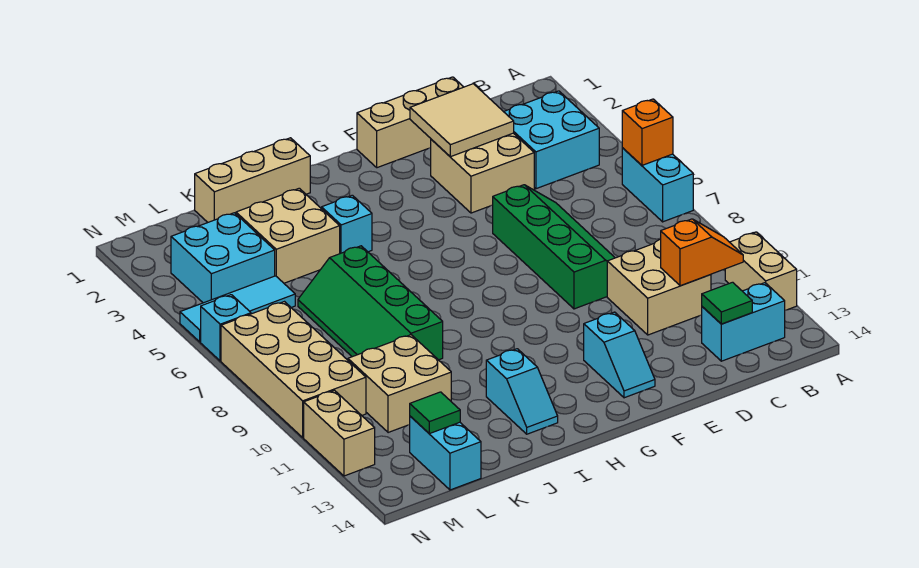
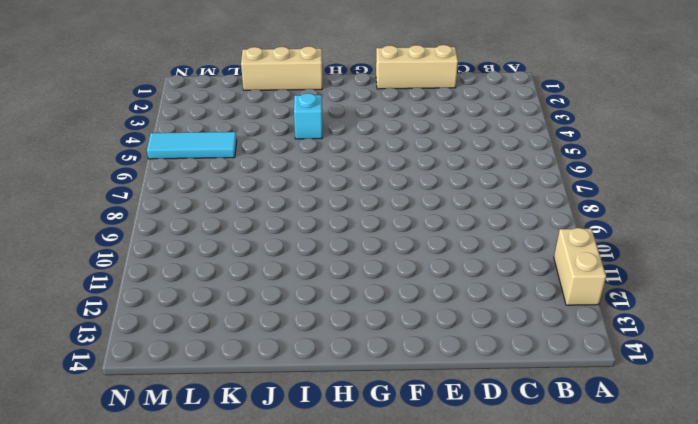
none -> cyan brick A6:A7 level 1
none -> cyan brick B3:C4 level 1
none -> cyan brick B13:C13 level 1

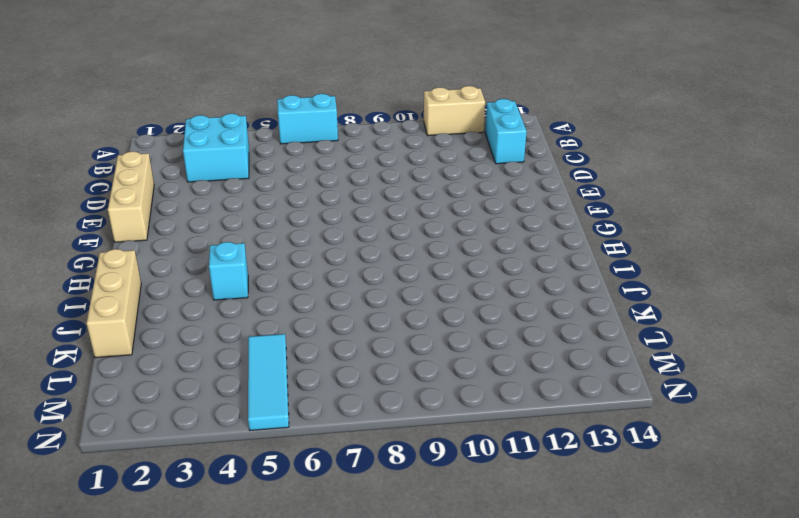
none -> tan brick C10:D11 level 1
none -> tan brick D3:E4 level 1
none -> green slope D6:E9 level 1 top E

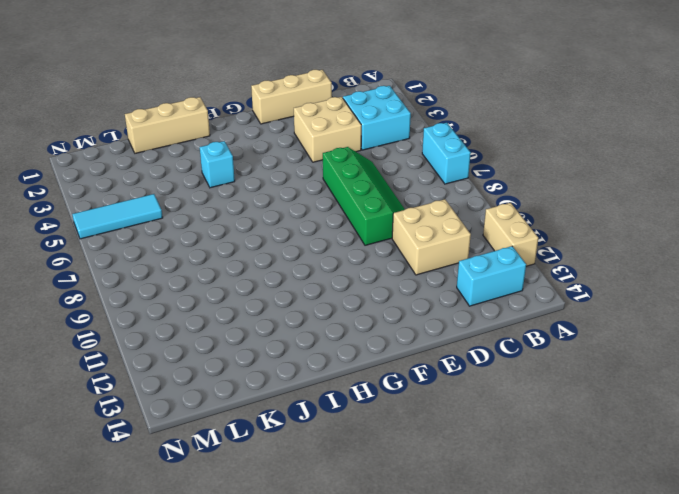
none -> cyan slope F12:F13 level 1 top 12
none -> cyan slope I12:I13 level 1 top 12
none -> tan brick J3:K4 level 1

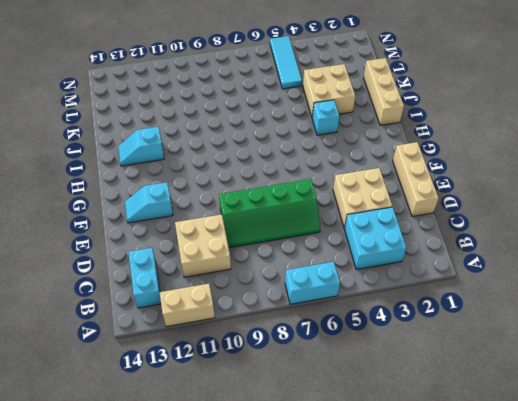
none -> green slope J6:K9 level 1 top J
none -> tan brick K10:L11 level 1
none -> cyan brick L3:M4 level 1

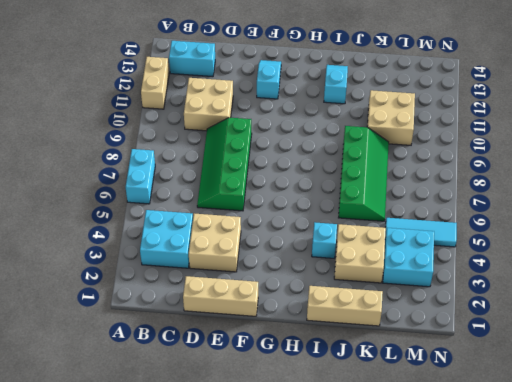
none -> cyan brick L13:L14 level 1
none -> tan brick M7:N10 level 1
none -> cyan brick N6 level 1

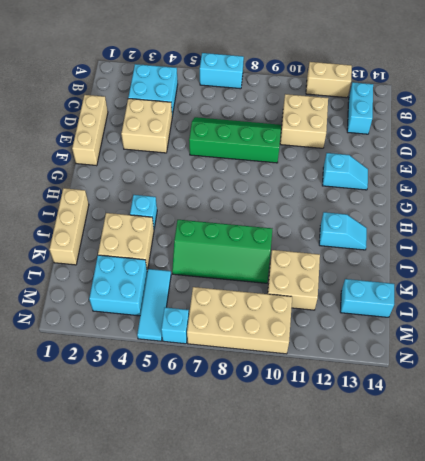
none -> tan brick N11:N12 level 1
none -> orange brick A6 level 2
none -> orange slope B11:C11 level 2 top C

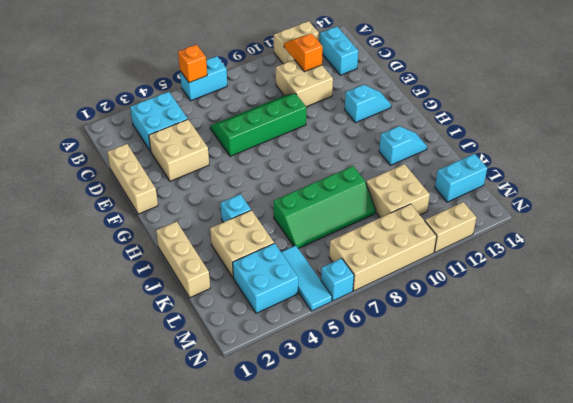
none -> green tile C13 level 2
none -> tan tile D2:E3 level 2
none -> green tile L13 level 2

